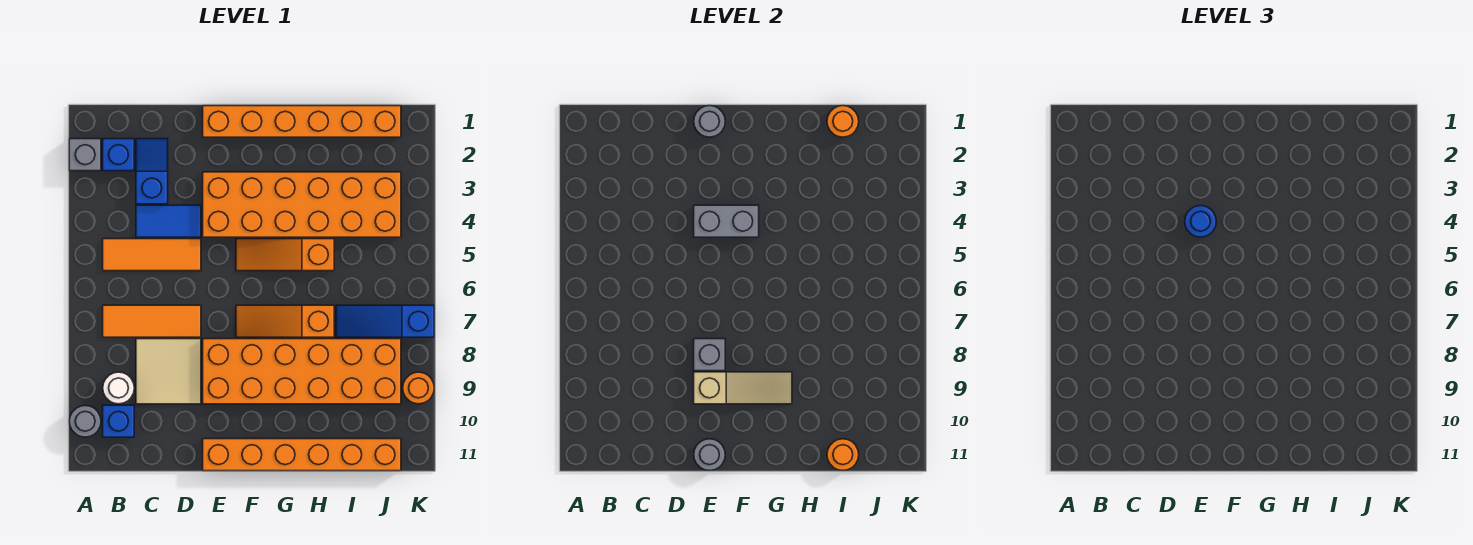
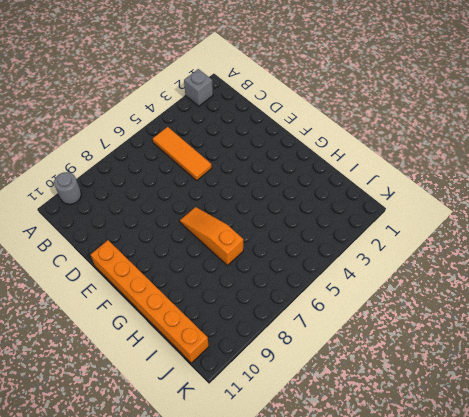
none -> blue brick B2 level 1
none -> orange tile B7:D7 level 1
none -> white round brick B9 level 1

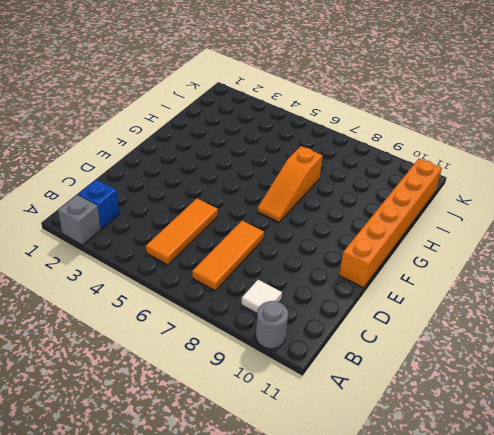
white tile B9 level 1 -> white round brick B9 level 1
none -> blue brick B10 level 1
none -> blue slope C2:C3 level 1 top 3
none -> blue tile C4:D4 level 1

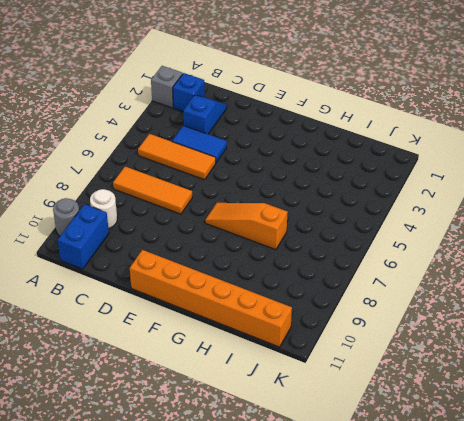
blue brick B10:B11 level 1 -> blue brick B10 level 1
none -> tan tile C8:D9 level 1
none -> orange brick E1:J1 level 1
none -> orange brick E3:J4 level 1

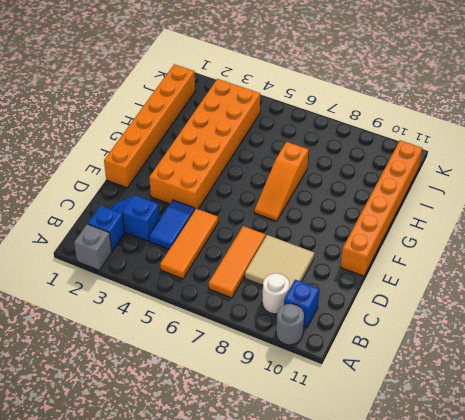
none -> orange brick E8:J9 level 1
none -> orange slope F5:H5 level 1 top H
none -> blue slope I7:K7 level 1 top K

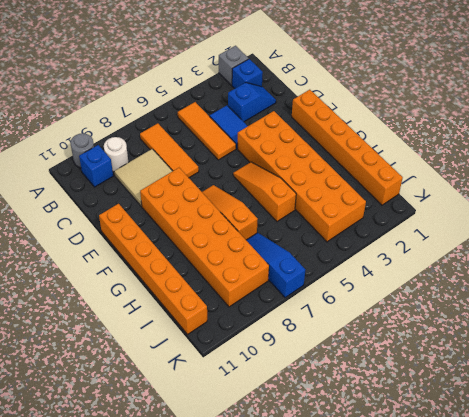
none -> orange round brick K9 level 1
none -> grey round brick E1 level 2
none -> grey brick E4:F4 level 2

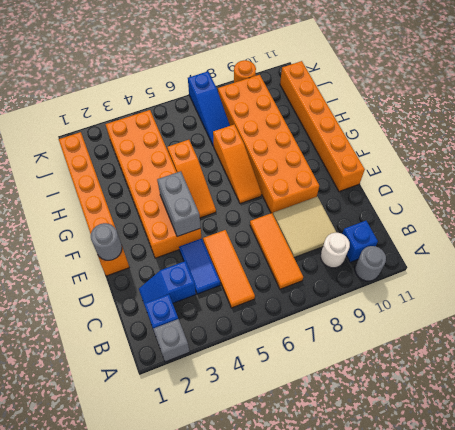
none -> grey brick E8 level 2
none -> tan slope E9:G9 level 2 top E
none -> grey round brick E11 level 2

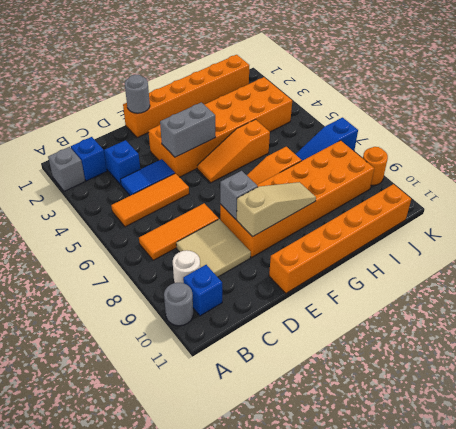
none -> grey round brick E11 level 2
none -> orange round brick I1 level 2
none -> orange round brick I11 level 2

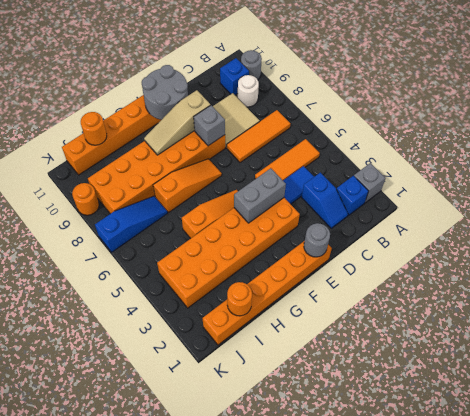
grey round brick E10:F11 level 2 -> grey round brick E11 level 2
none -> blue round brick E4 level 3

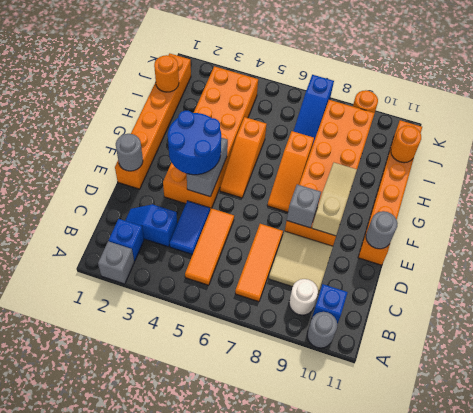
blue round brick E3:F4 level 3 -> blue round brick E4 level 3

